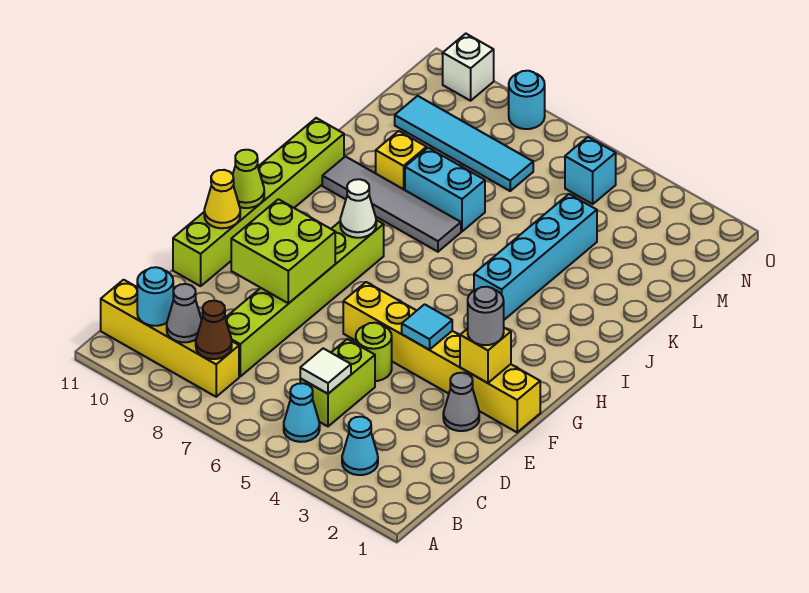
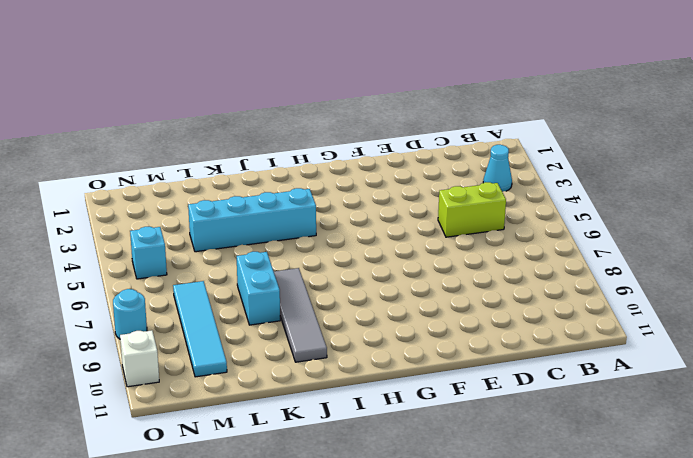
none -> cyan cone B5 level 1
none -> yellow brick B8:B11 level 1
none -> lime brick C8:H8 level 1

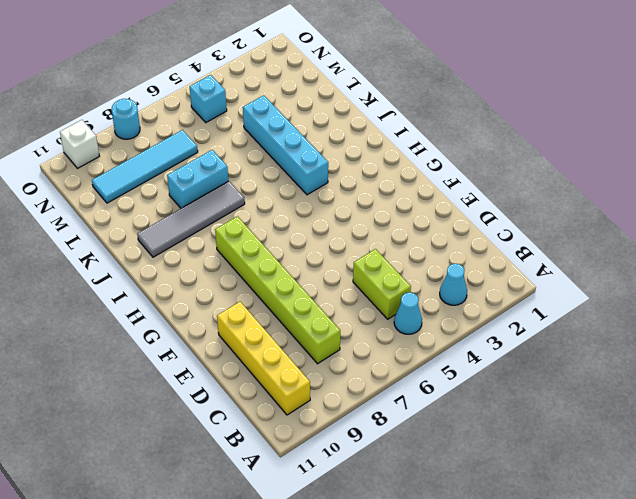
yellow brick B10:E10 level 1 -> yellow brick B8:B11 level 1
none -> grey cone E2 level 1
none -> lime round brick E5 level 1
none -> lime brick E11:J11 level 1

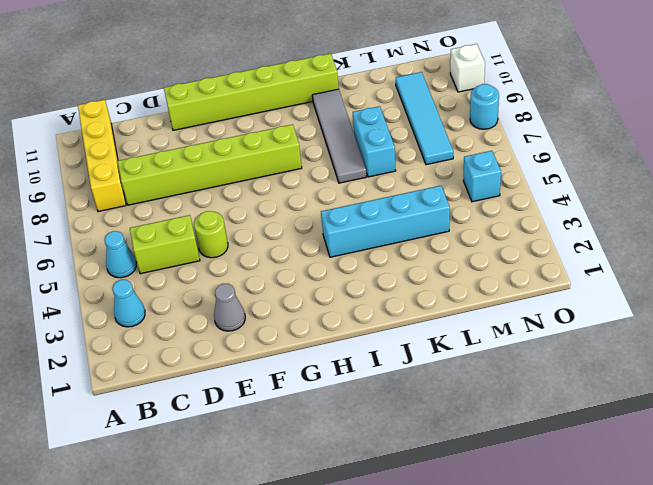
none -> yellow brick F1:F6 level 1
none -> yellow brick K9 level 1
none -> brown cone B8 level 2

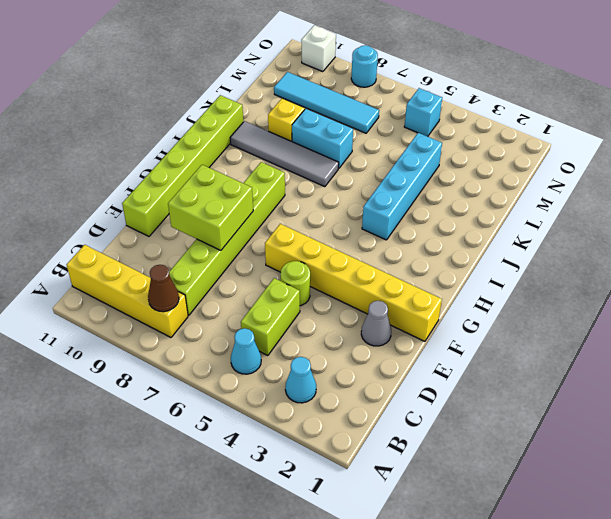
none -> grey cone B9 level 2
none -> cyan round brick B10 level 2
none -> white tile C5 level 2

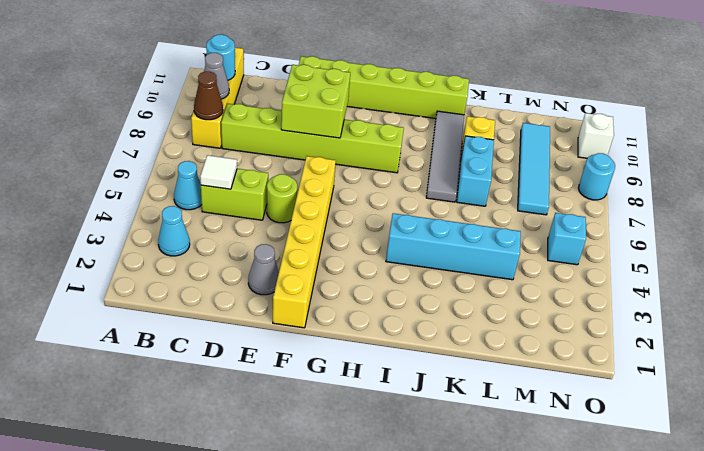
none -> yellow brick F2 level 2
none -> cyan tile F4 level 2
none -> yellow cone F11 level 2

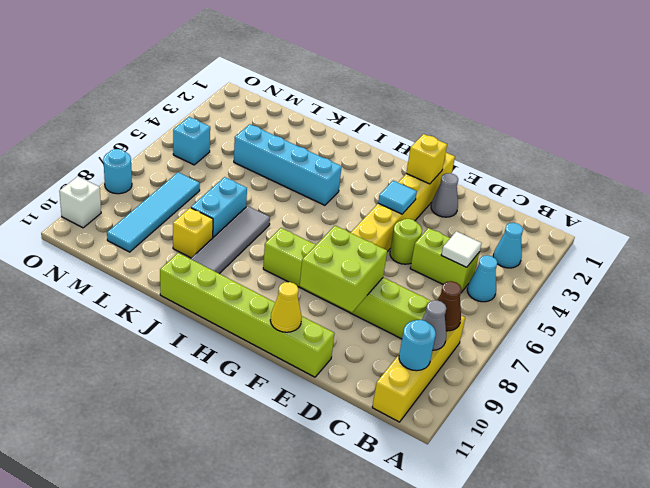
none -> lime cone G11 level 2
none -> white cone H8 level 2
none -> grey round brick F2 level 3

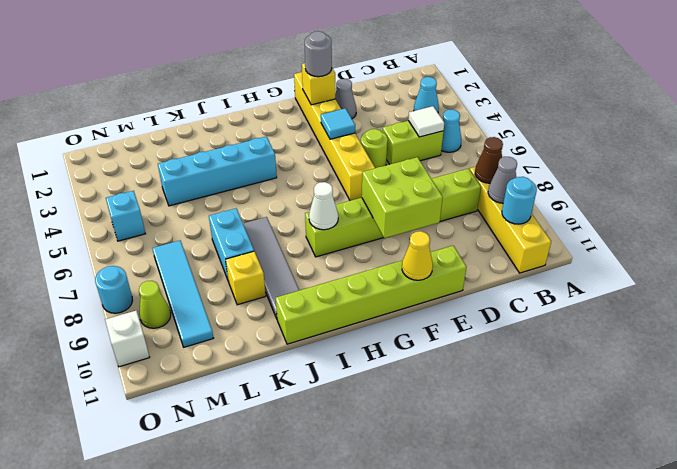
lime cone N9 level 1 -> lime cone G11 level 2

